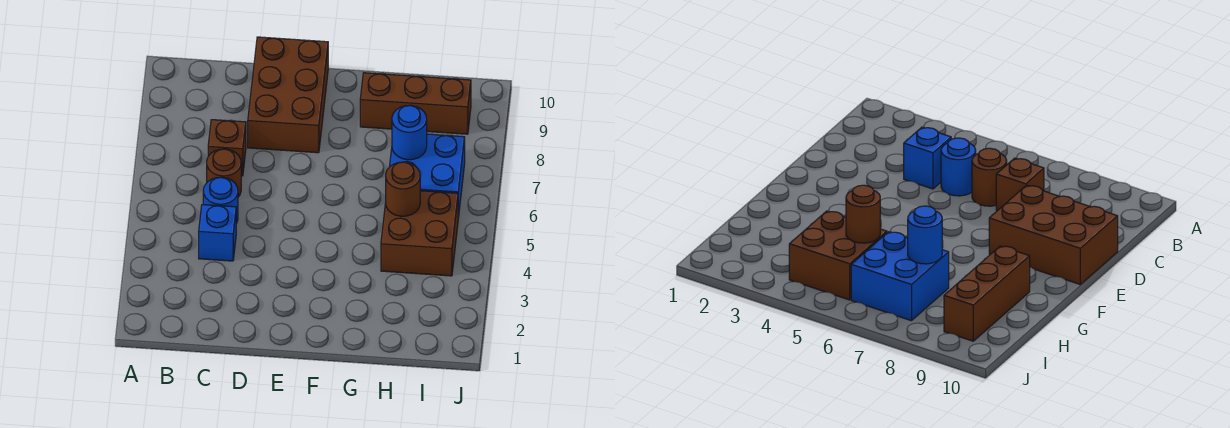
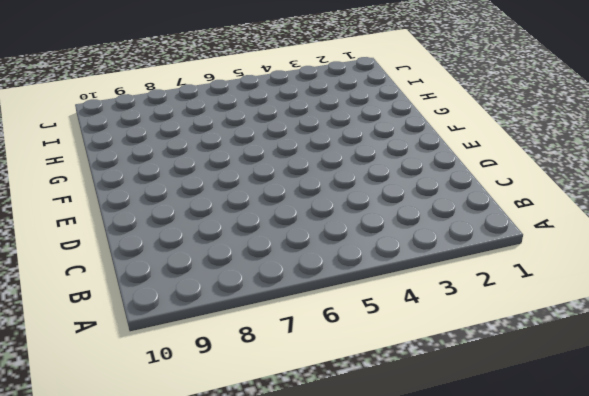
none -> blue brick C4 level 1
none -> blue round brick C5 level 1

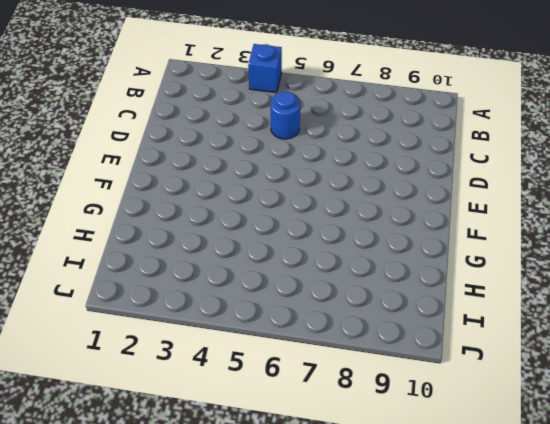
blue brick A4 level 1 -> blue brick C4 level 1
none -> brown round brick C6 level 1
none -> brown brick C7 level 1

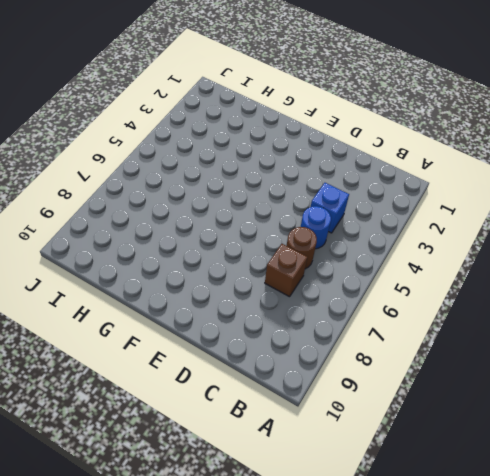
none -> brown brick D8:E10 level 1
none -> brown brick G9:I9 level 1

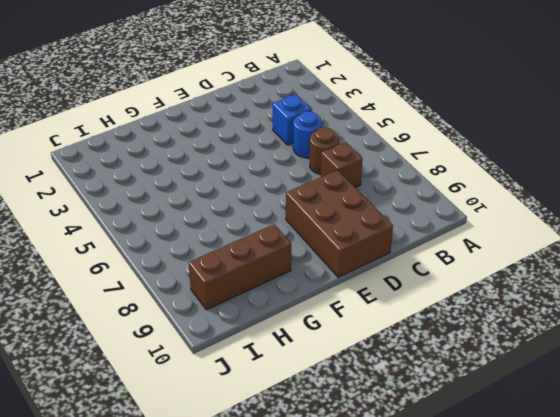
none -> brown brick H4:I5 level 1
none -> blue brick H6:I7 level 1

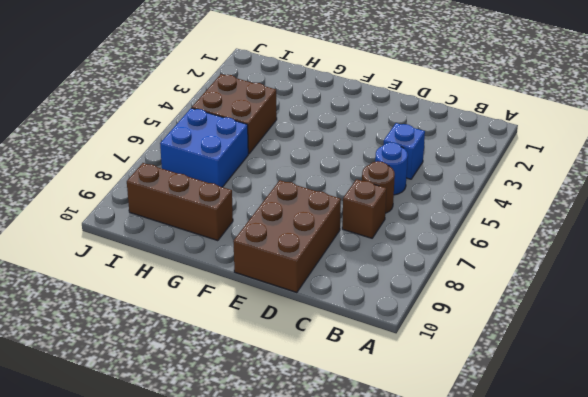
none -> brown round brick H5 level 2
none -> blue round brick H7 level 2

